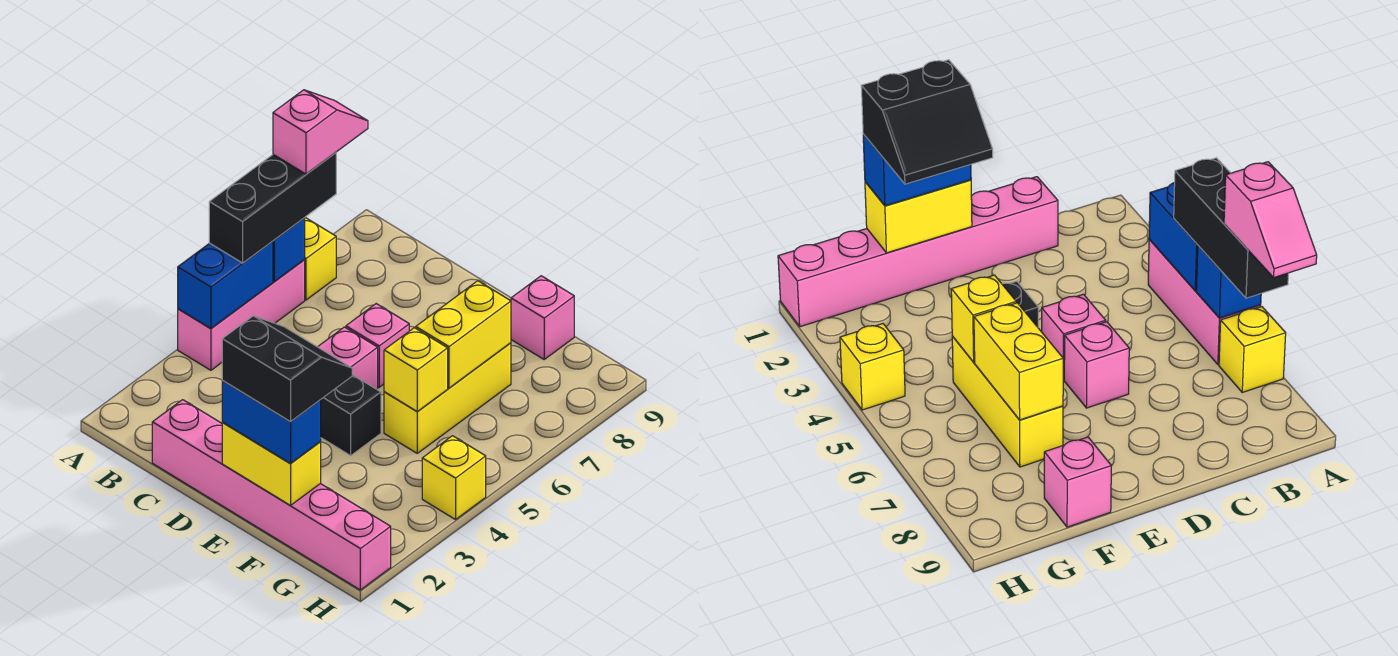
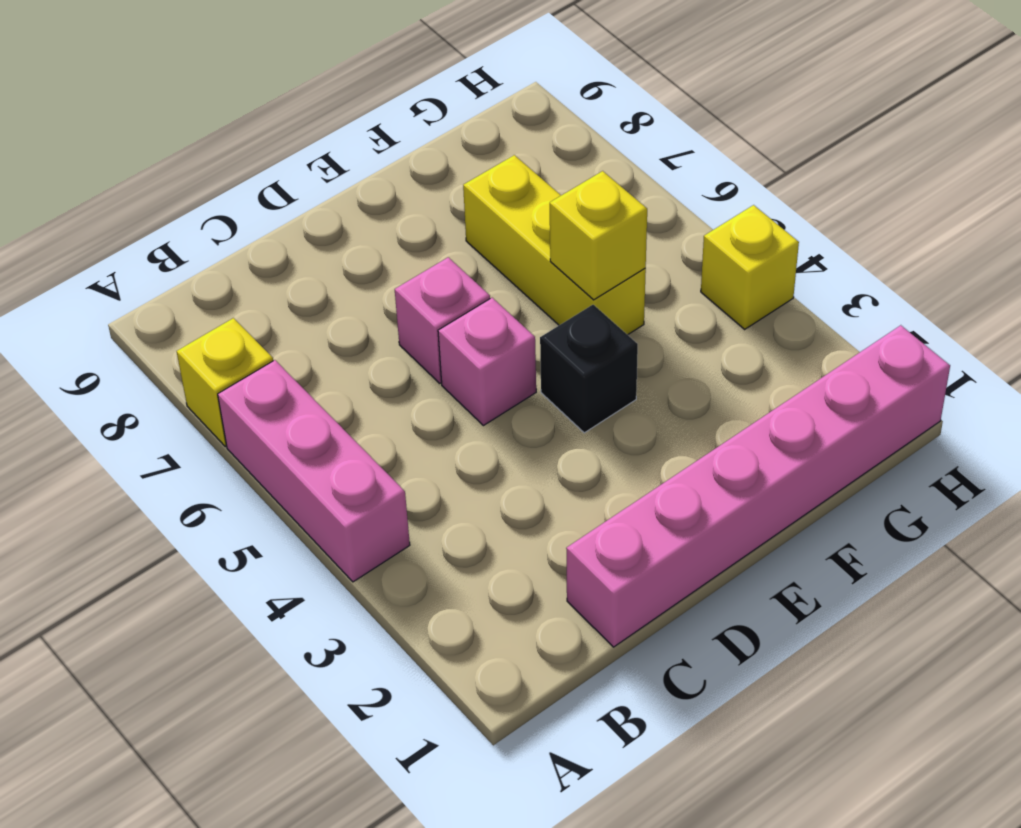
none -> pink brick F9 level 1
none -> blue brick A4:A5 level 2
none -> blue brick A6 level 2

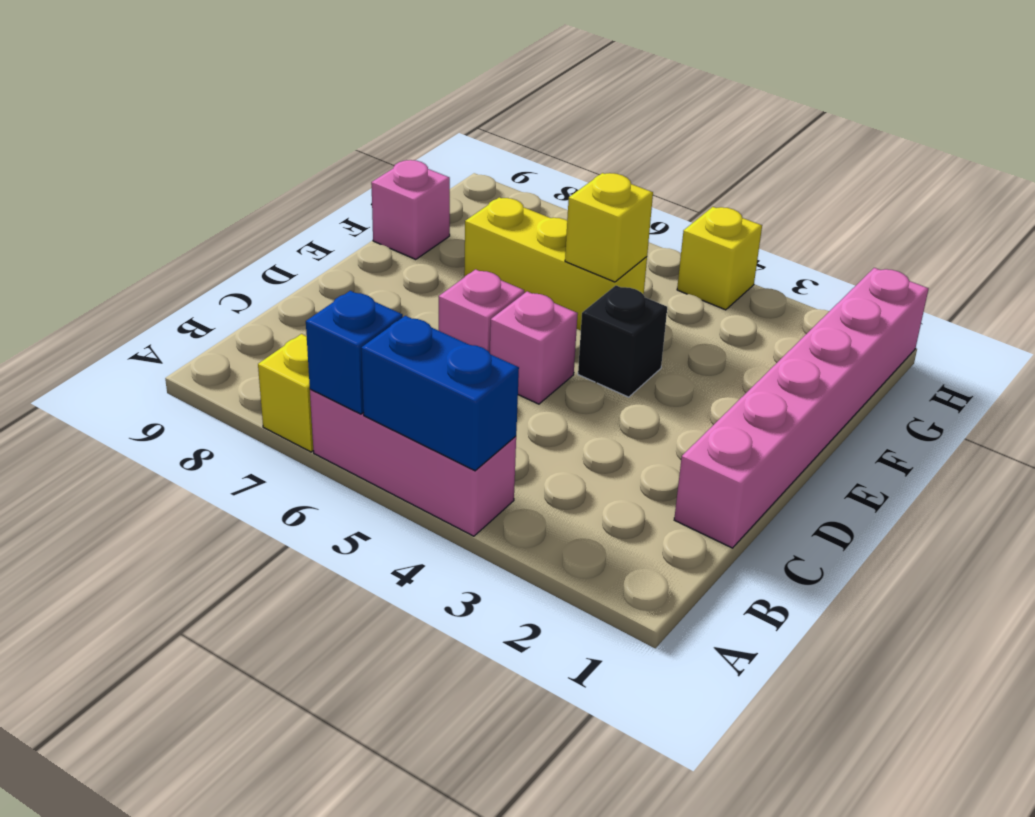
none -> yellow brick E1:F1 level 2
none -> yellow brick F6:F7 level 2
none -> black brick A5:A7 level 3

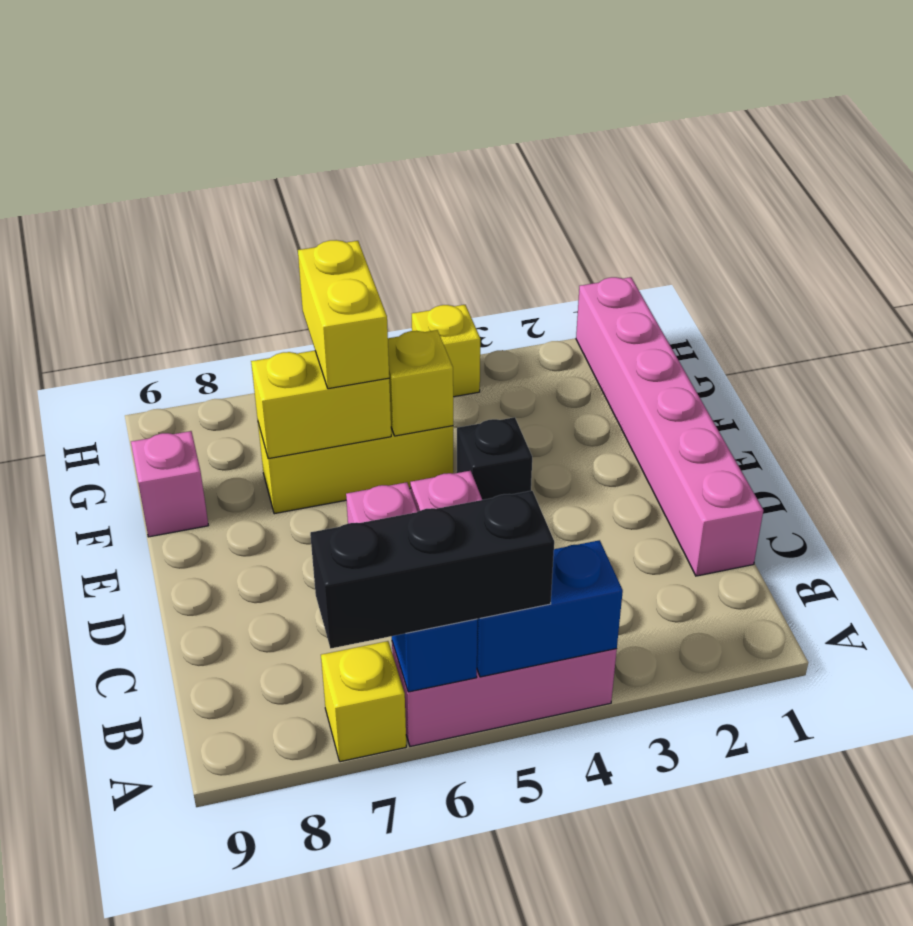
yellow brick F6:G6 level 3 -> yellow brick E1:F1 level 2
none -> blue brick E1:F1 level 3
none -> pink slope A7:A8 level 4 top 7
none -> black slope E1:F2 level 4 top 1

